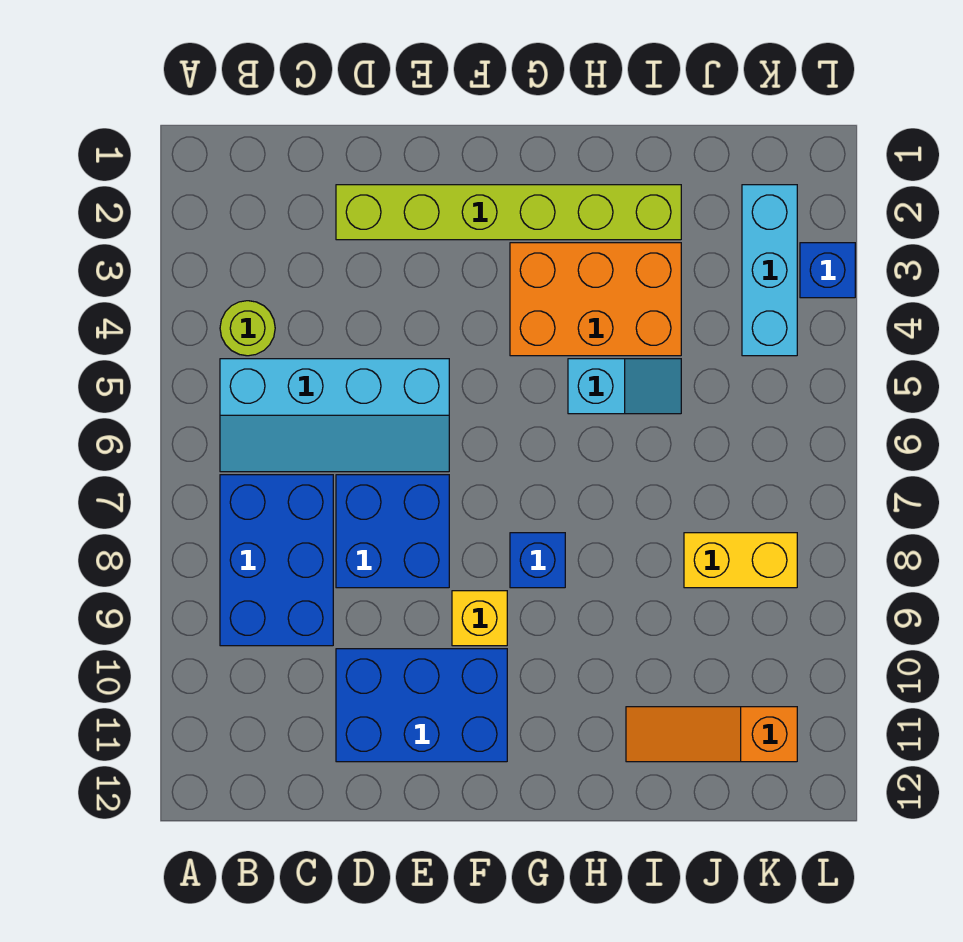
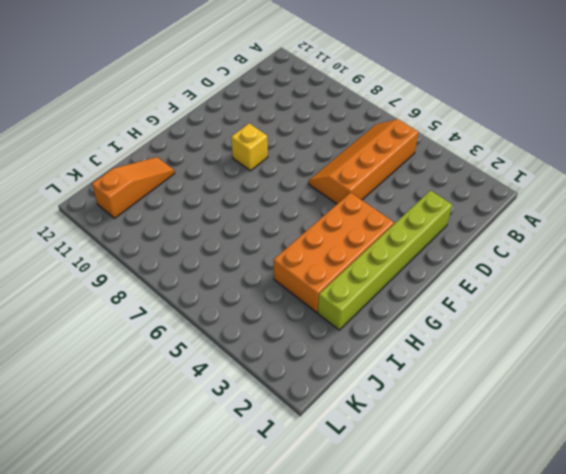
orange slope B5:E6 level 1 top 5 -> cyan slope B5:E6 level 1 top 5
orange brick F3:I4 level 1 -> orange brick G3:I4 level 1
none -> lime round brick B4 level 1
none -> blue brick B7:C9 level 1
none -> blue brick D7:E8 level 1

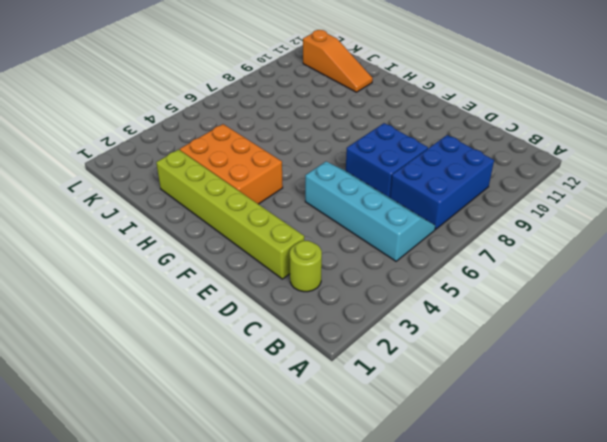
lime round brick C2 level 1 -> lime round brick B4 level 1
none -> blue brick D10:F11 level 1
none -> yellow brick F9 level 1
none -> blue brick G8 level 1

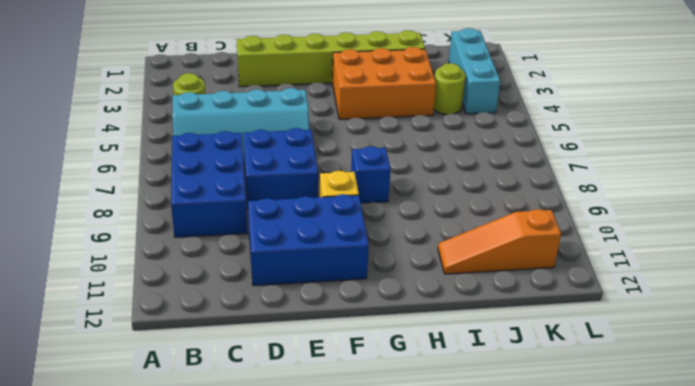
lime round brick J4 level 1 -> none
none -> cyan slope H5:I5 level 1 top H
none -> yellow brick J8:K8 level 1
none -> blue brick L3 level 1

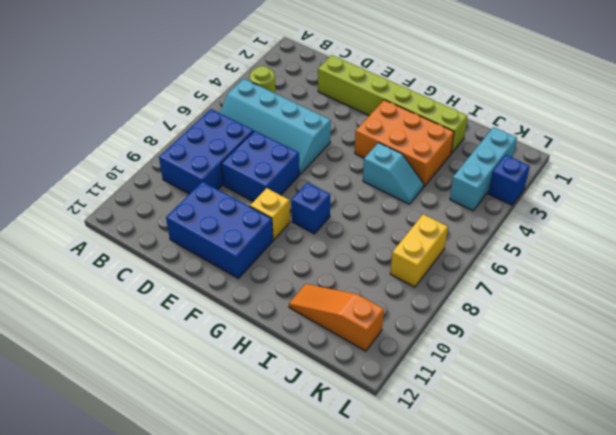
yellow brick K7:K8 level 1 -> yellow brick J8:K8 level 1

